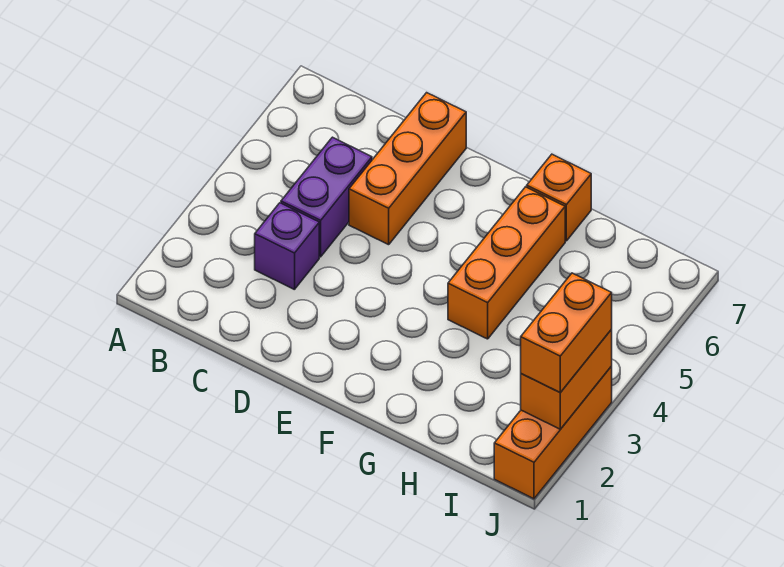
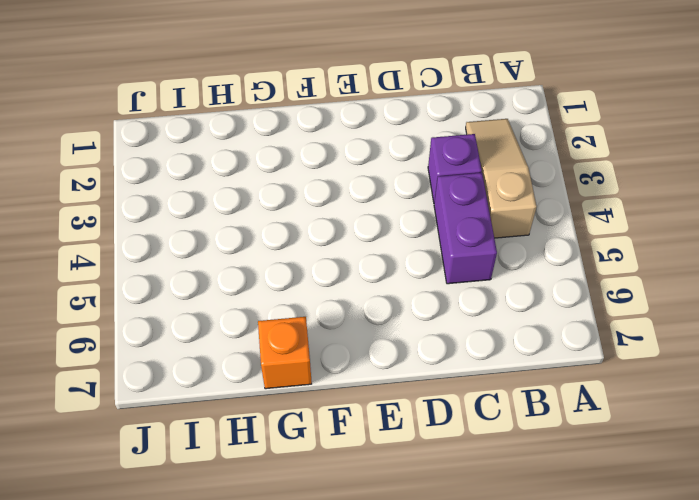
tan slope B2:B4 level 1 top 4 -> none
none -> orange brick D5:D7 level 1
none -> orange brick G4:G6 level 1

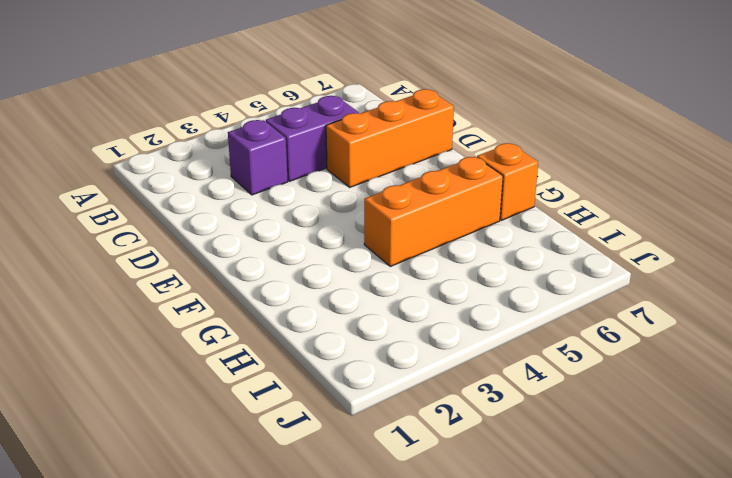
none -> orange brick J1:J3 level 1
none -> orange brick J2:J3 level 2

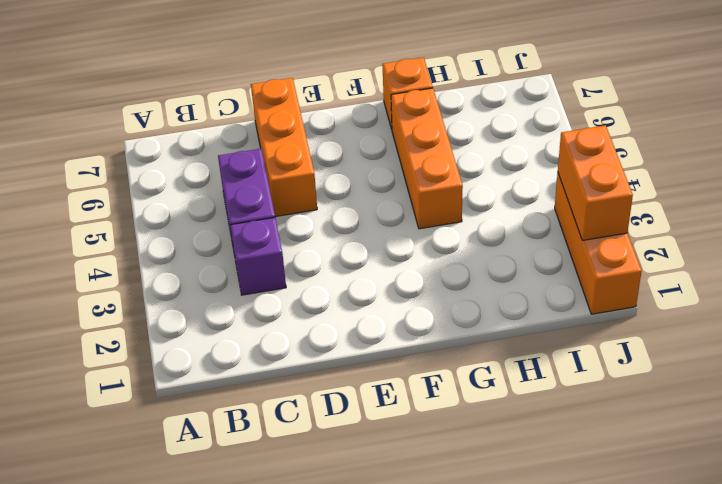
none -> orange brick J2:J3 level 3

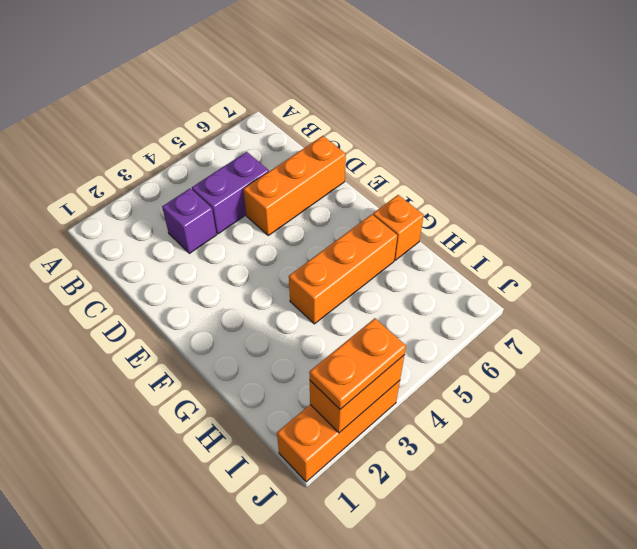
orange plate J2:J3 level 3 -> orange brick J2:J3 level 3

